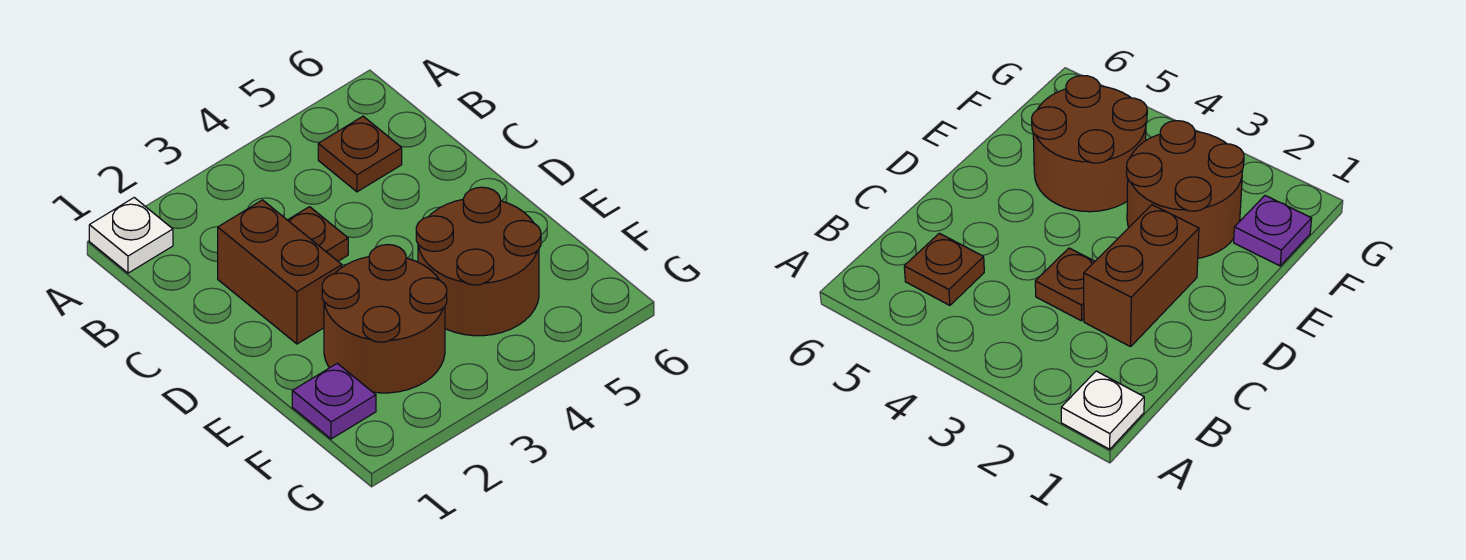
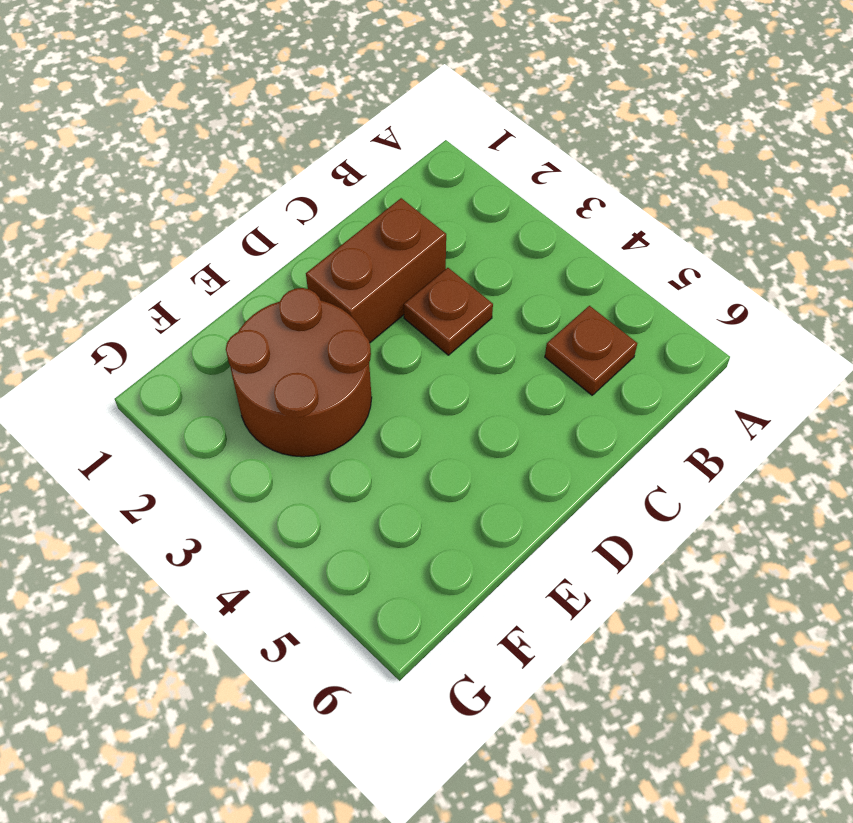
none -> white plate A1 level 1
none -> brown round brick E4:F5 level 1

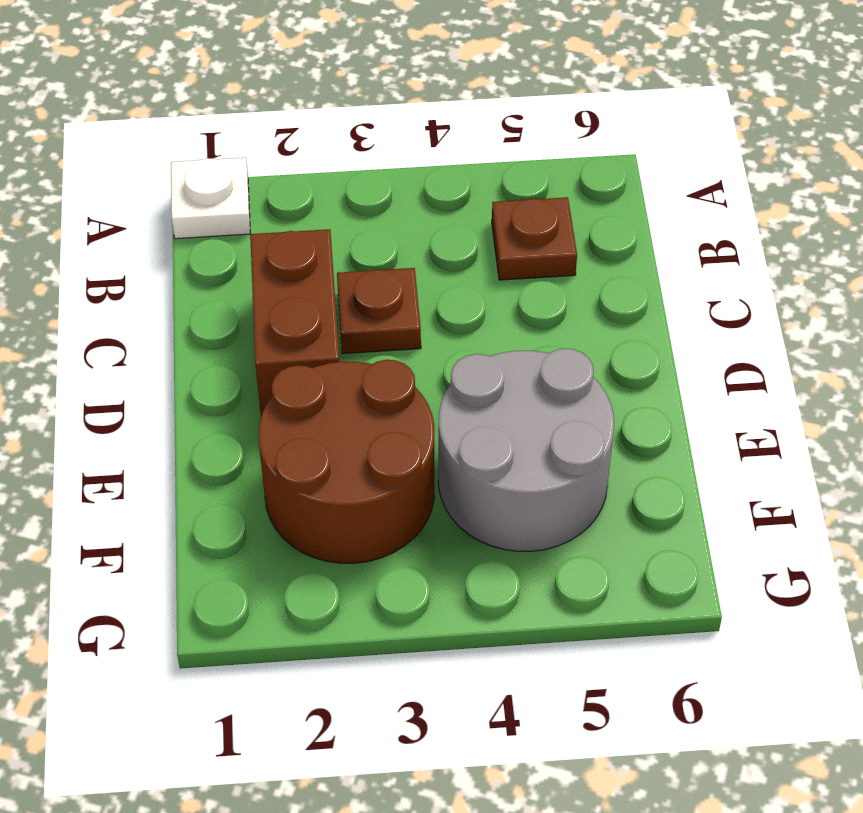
grey round brick E4:F5 level 1 -> brown round brick E4:F5 level 1
none -> purple plate F1 level 1

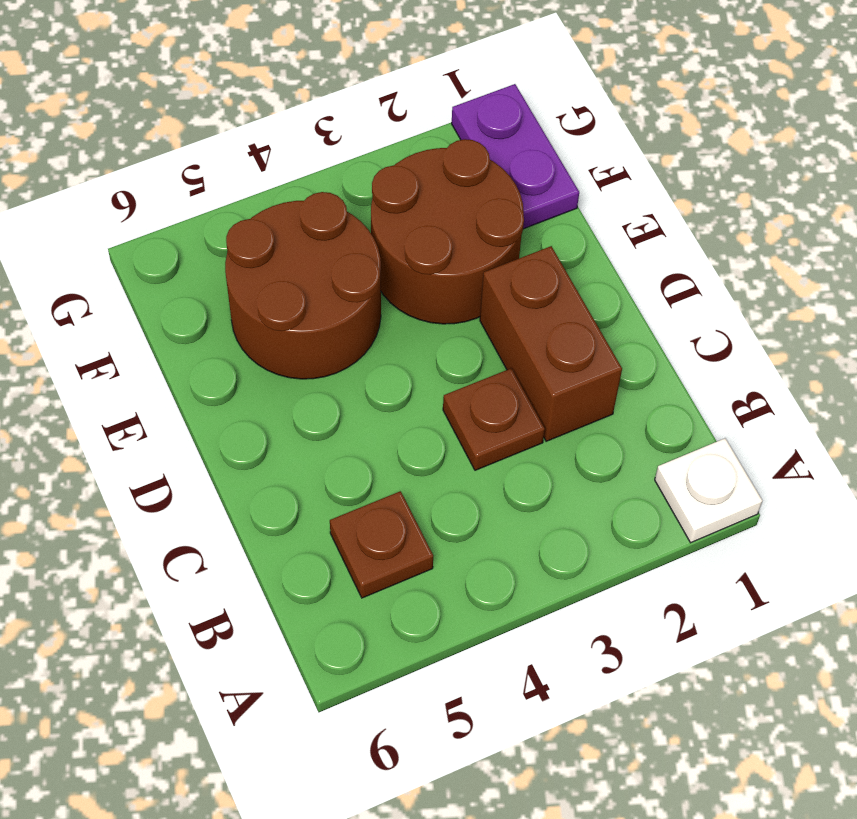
purple plate F1:G1 level 1 -> purple plate F1 level 1

